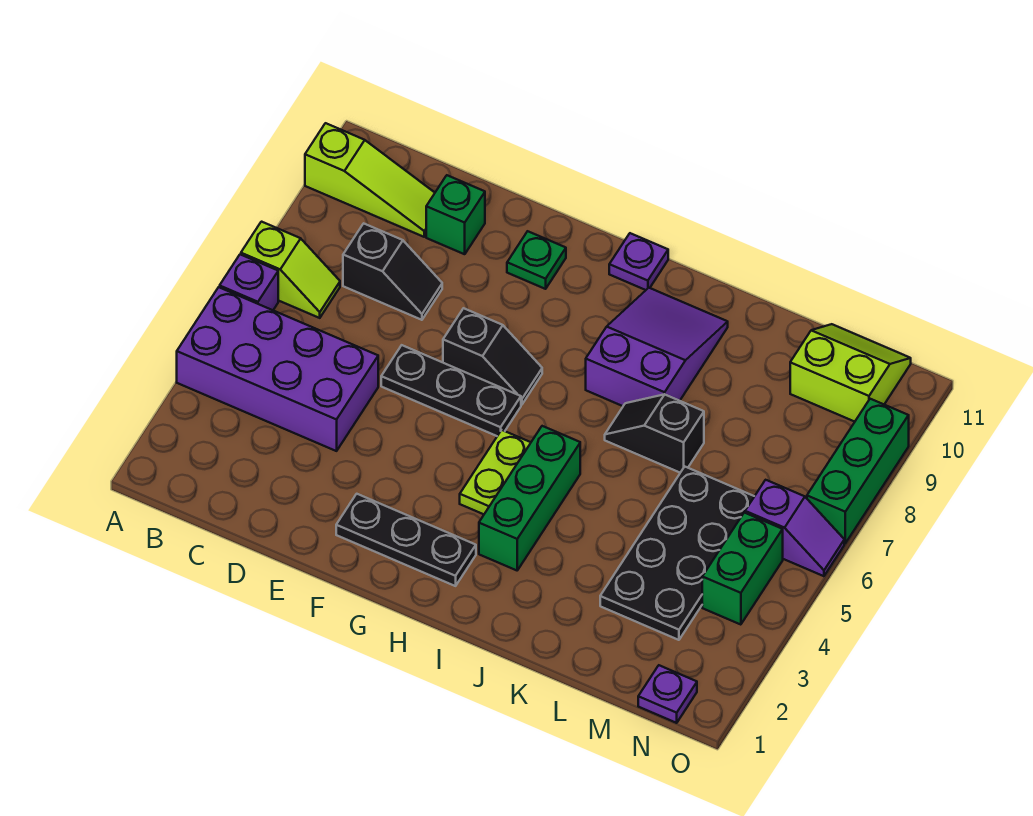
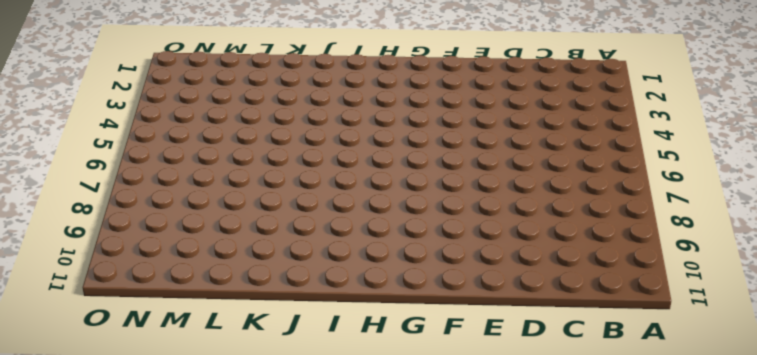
none -> purple brick A4:D5 level 1
none -> purple brick A6 level 1
none -> lime slope A7:B7 level 1 top A

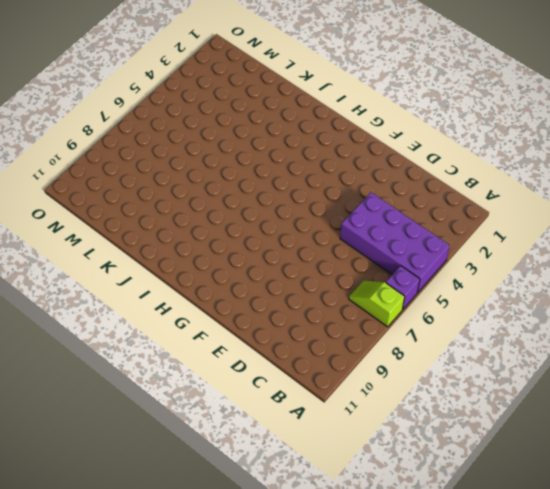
none -> lime slope A10:C10 level 1 top A
none -> black slope C8:D8 level 1 top C
none -> green brick D10 level 1

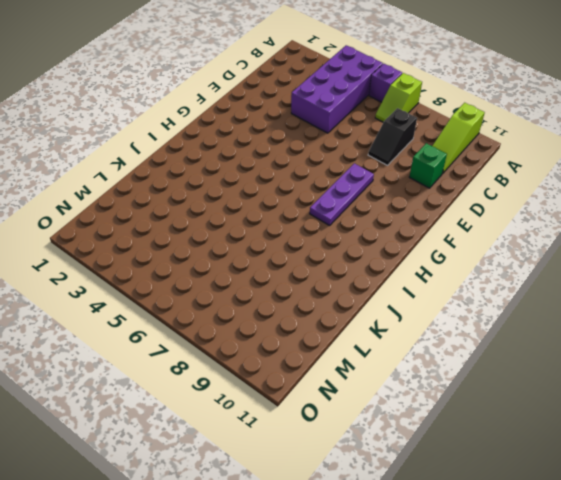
purple plate F8:H8 level 1 -> none
none -> black plate E6:G6 level 1
none -> black plate F2:H2 level 1
none -> black slope F7:G7 level 1 top F

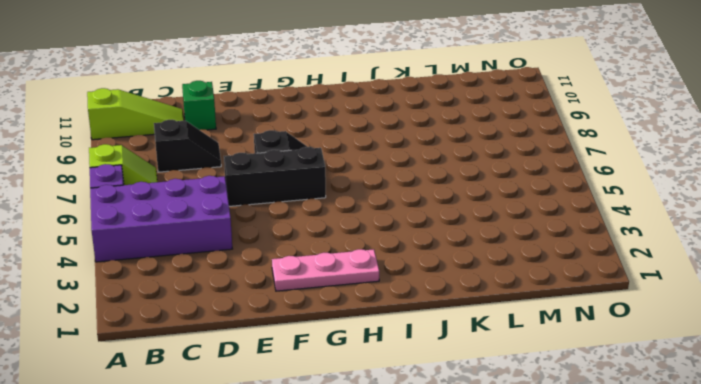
black brick E6:G6 level 1 -> black plate E6:G6 level 1
pink plate F2:H2 level 1 -> black plate F2:H2 level 1
none -> green plate F10 level 1
none -> lime plate H4:H5 level 1
none -> purple plate H11 level 1

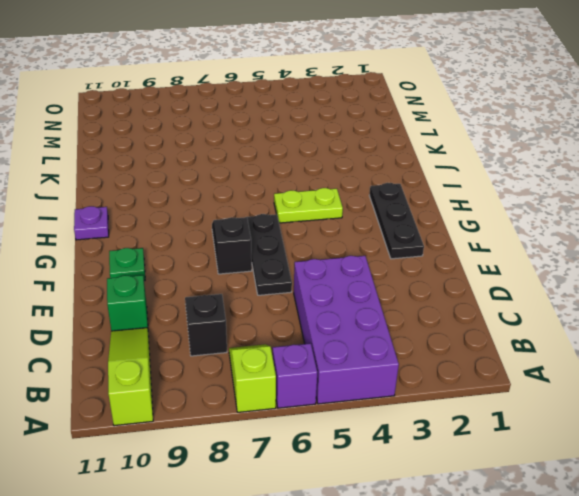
none -> green brick I3:I5 level 1
none -> purple slope I8:J10 level 1 top 8
none -> black slope J7:K7 level 1 top K

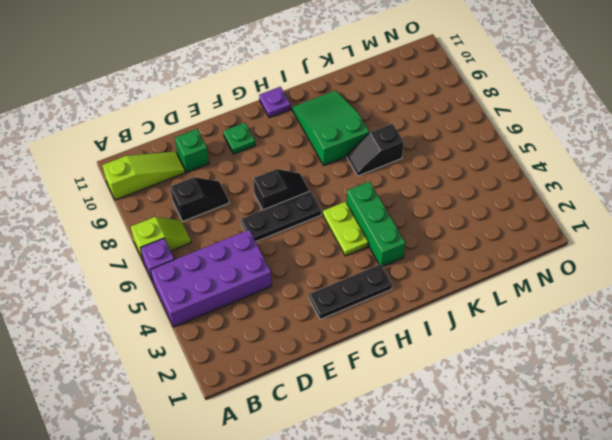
green slope I8:J10 level 1 top 8 -> purple slope I8:J10 level 1 top 8
none -> black plate L3:M6 level 1
none -> lime slope M10:N11 level 1 top 10
none -> purple plate N1 level 1

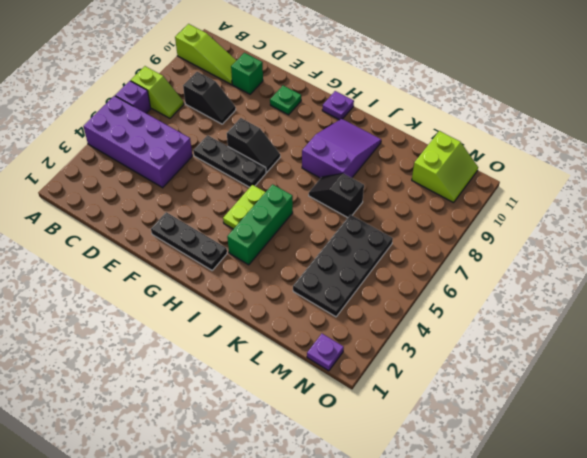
lime slope M10:N11 level 1 top M -> lime slope M10:N11 level 1 top 10
none -> green brick N4:N5 level 1
none -> purple slope N6:O6 level 1 top N
none -> green brick O7:O9 level 1

